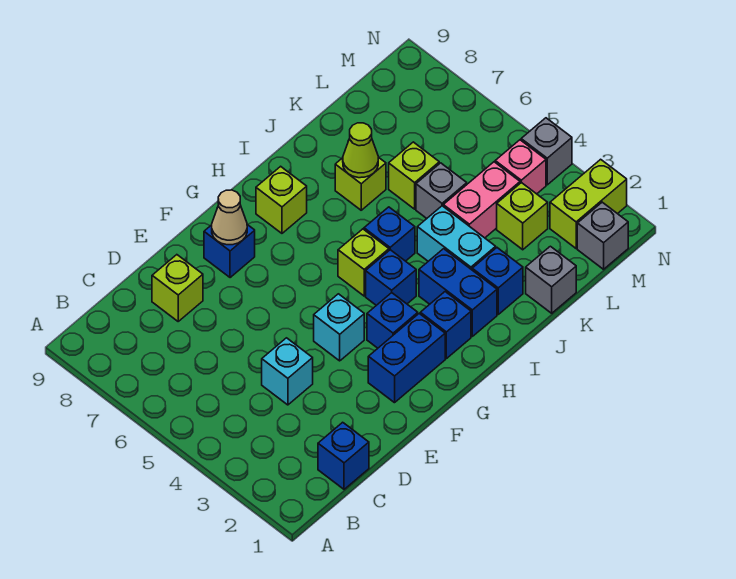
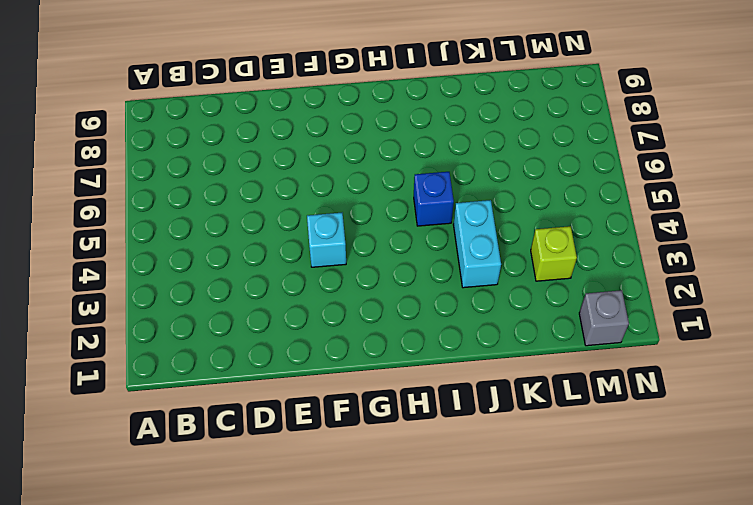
none -> blue brick C1 level 1
none -> cyan brick D4 level 1
none -> lime brick D8 level 1

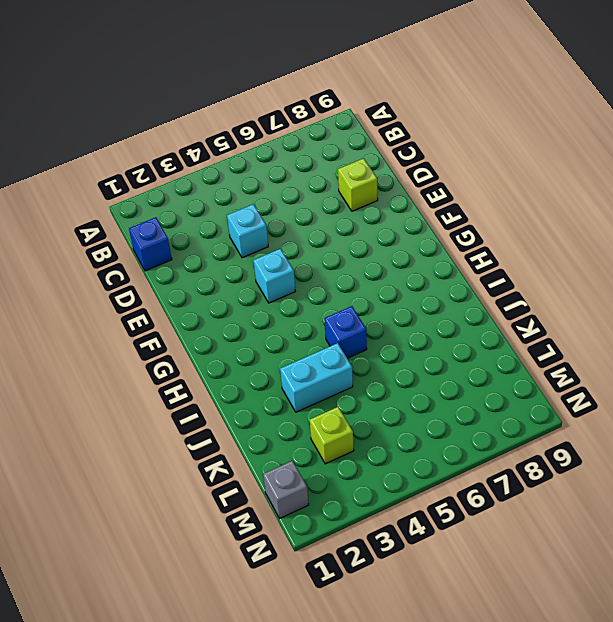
none -> blue brick F2:G2 level 1
none -> blue brick F8 level 1
none -> blue brick G3 level 1

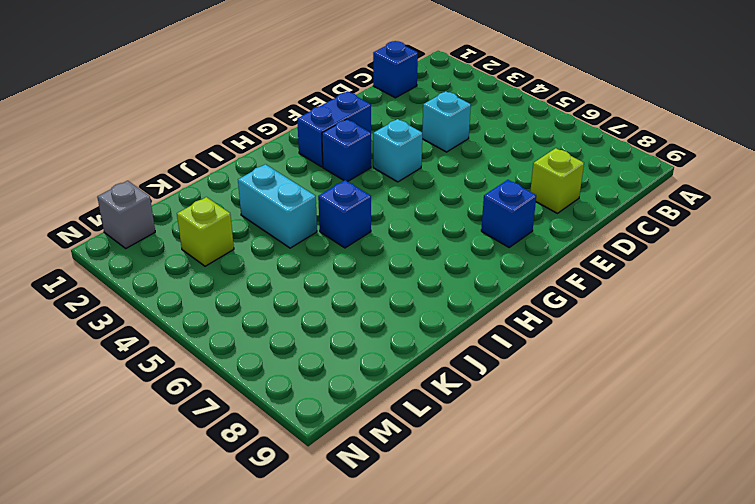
none -> blue brick H2 level 1
none -> blue brick H4 level 1
none -> lime brick H5 level 1

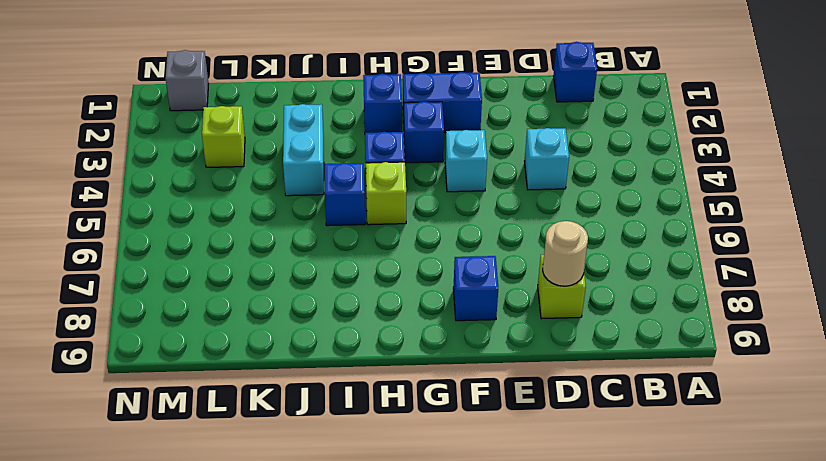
tan round brick D8 level 2 -> none
none -> lime brick H8 level 1
none -> blue brick I2:I3 level 1
none -> blue brick J2 level 1

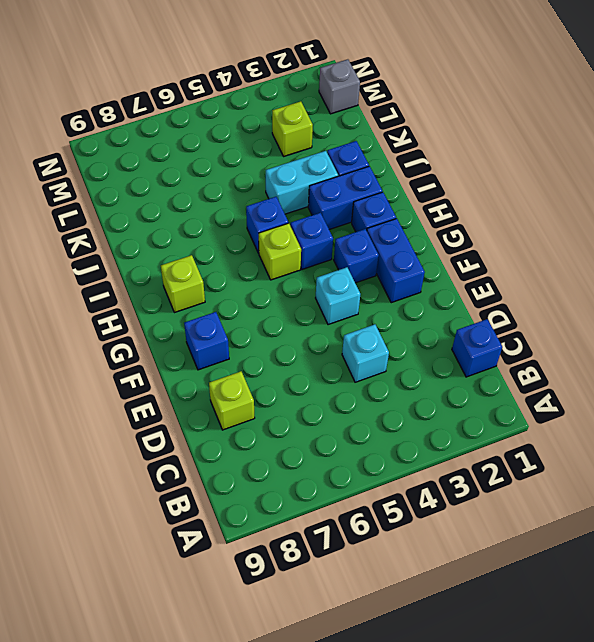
none -> lime brick J7 level 1
none -> grey brick K1 level 1
none -> pink brick K4:L4 level 1

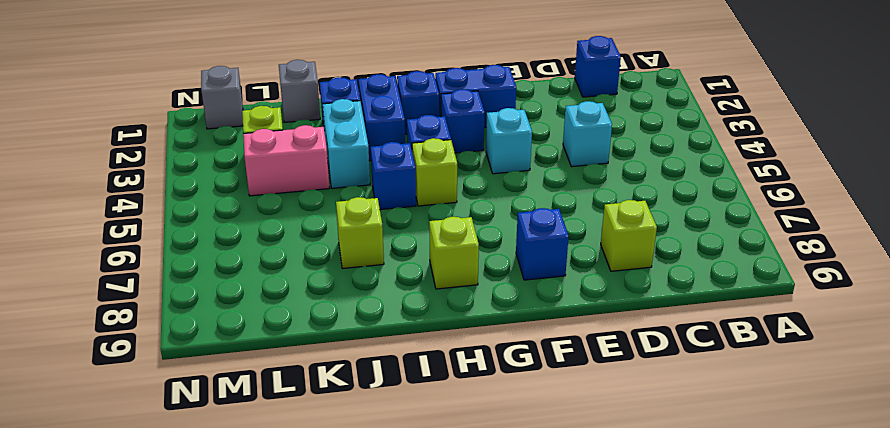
none -> grey brick K5 level 1
none -> lime brick K6 level 1
none -> lime brick M2:N2 level 1

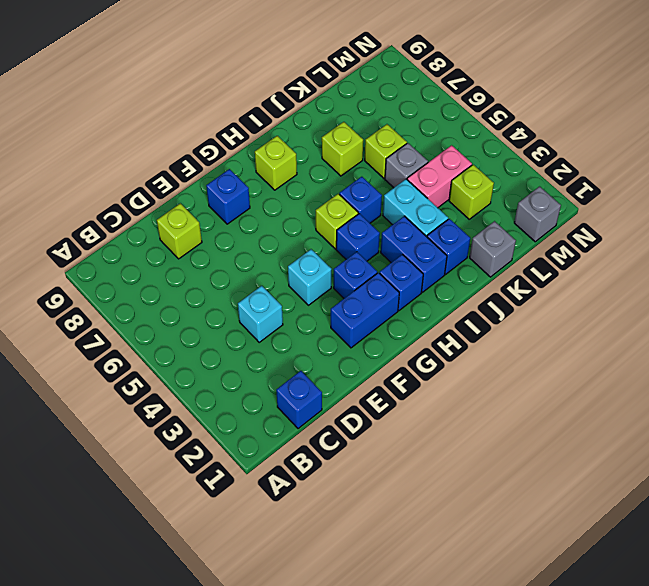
none -> lime brick M2:N2 level 1
none -> pink brick M4 level 1
none -> grey brick N4 level 1

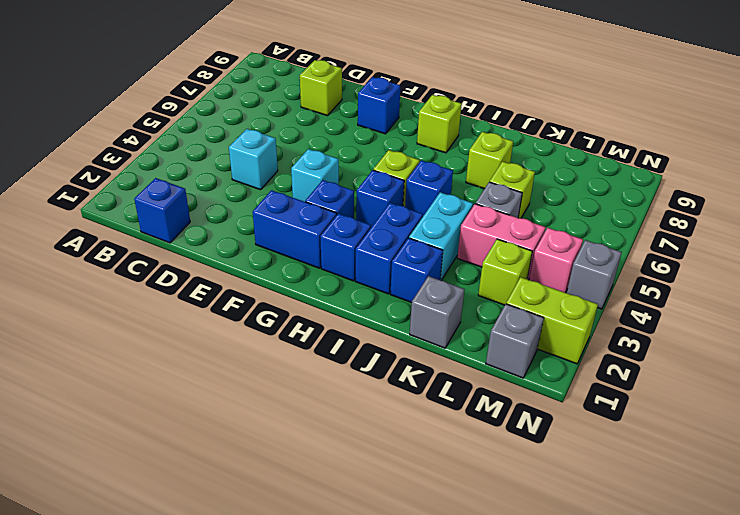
none -> tan cone F8 level 2
none -> lime cone J7 level 2

